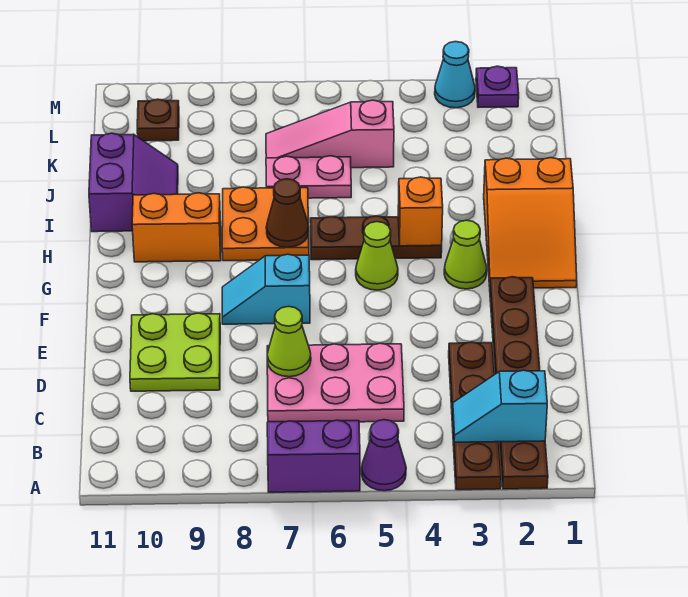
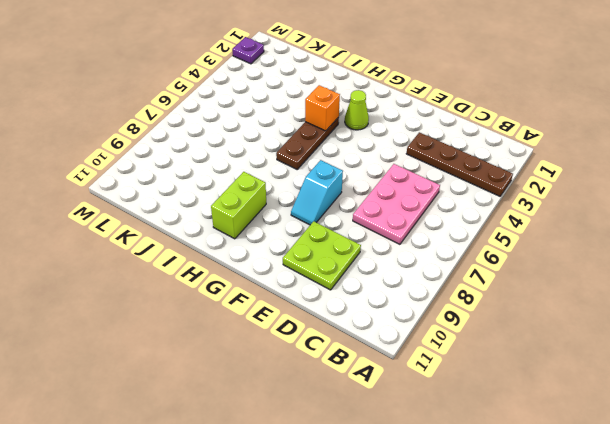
lime brick H9:H10 level 1 -> orange brick H9:H10 level 1
none -> brown plate A2:F2 level 1
none -> purple cone A5 level 1
none -> purple brick A6:A7 level 1

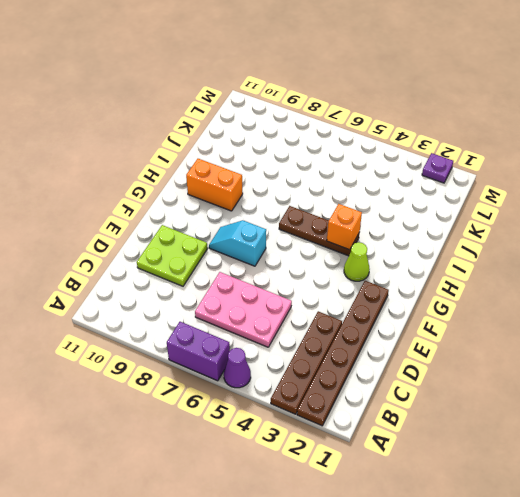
none -> orange slope G1:I2 level 1 top I
none -> lime cone G5 level 1
none -> orange plate H7:I8 level 1

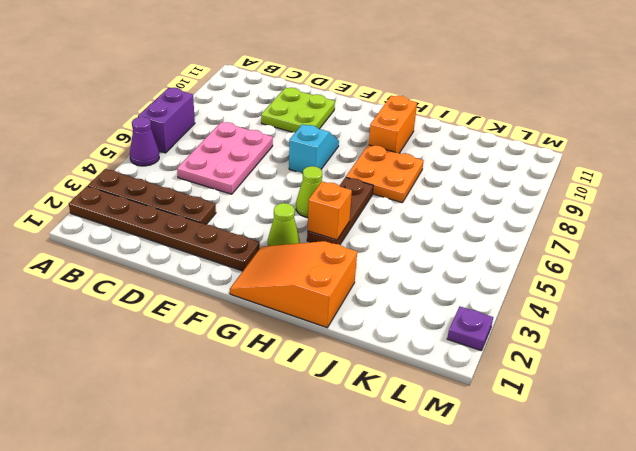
none -> purple slope I10:J11 level 1 top 11
none -> pink plate J6:J7 level 1
none -> pink slope K5:K7 level 1 top 5

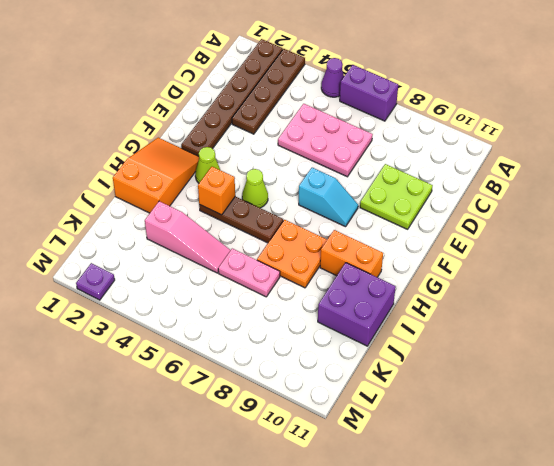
purple brick I10:J11 level 1 -> purple slope I10:J11 level 1 top 11
pink slope J3:J5 level 1 top 3 -> pink slope K5:K7 level 1 top 5
none -> brown plate L10 level 1
none -> cyan cone M3 level 1
none -> cyan slope B2:B3 level 2 top 2

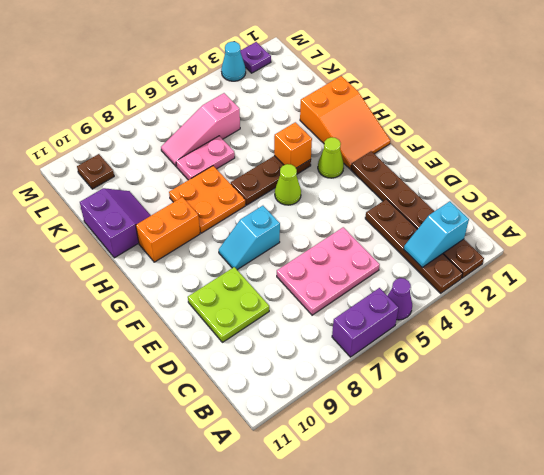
none -> lime cone D7 level 2
none -> brown cone H7 level 2

